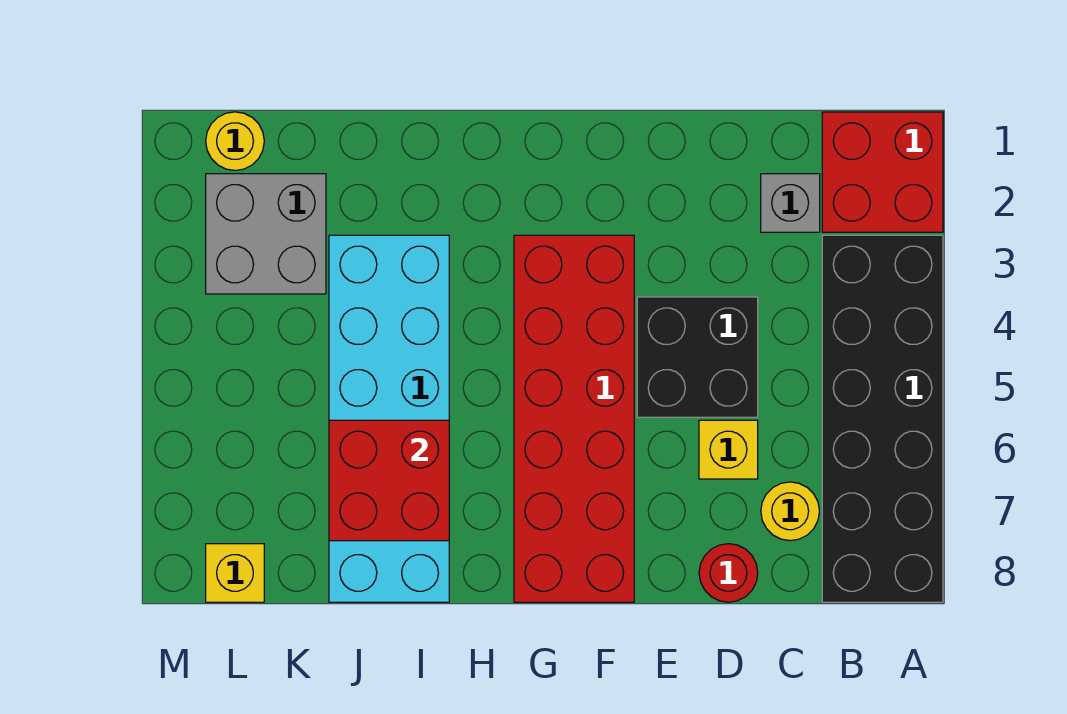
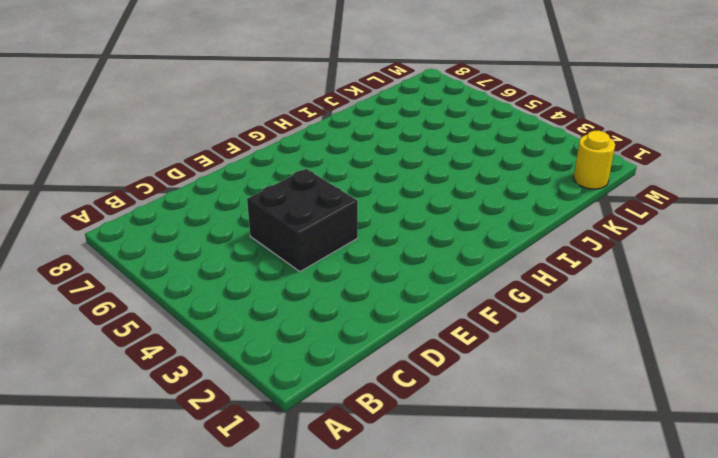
none -> red brick A1:B2 level 1
none -> black brick A3:B8 level 1
none -> grey brick C2 level 1

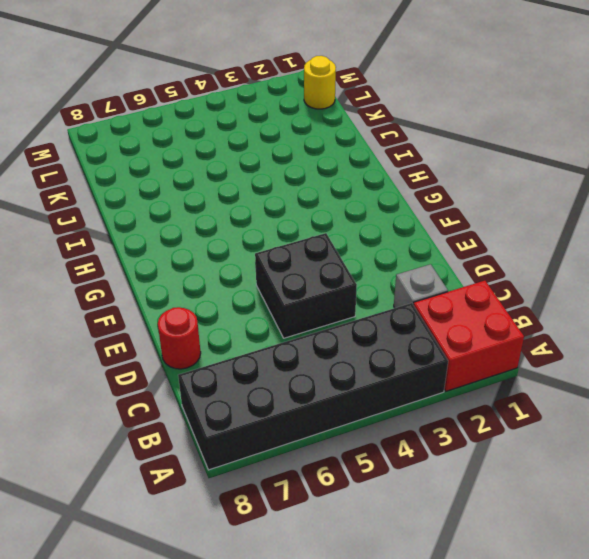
none -> yellow round brick C7 level 1
none -> yellow brick D6 level 1
none -> red brick F3:G8 level 1

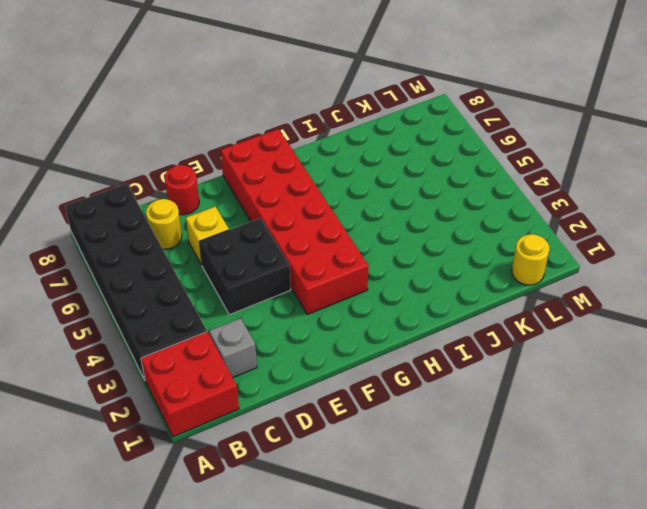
none -> cyan brick I3:J8 level 1
none -> grey brick K2:L3 level 1
none -> yellow brick L8 level 1

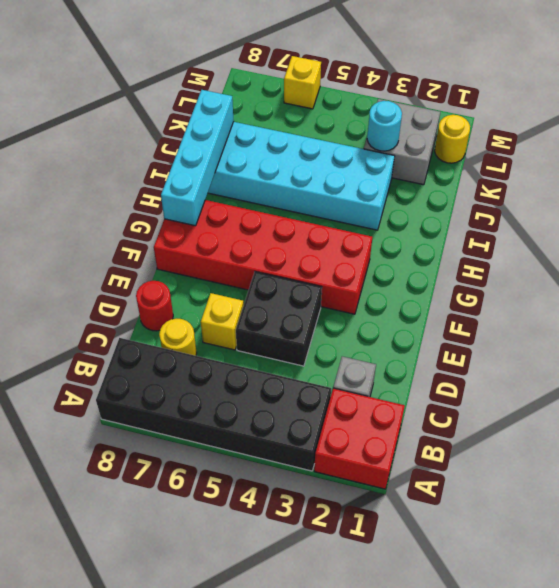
cyan brick G8:J8 level 2 -> none
cyan round brick K3 level 2 -> none
yellow brick M6 level 1 -> yellow brick L8 level 1
none -> red brick I6:J7 level 2

